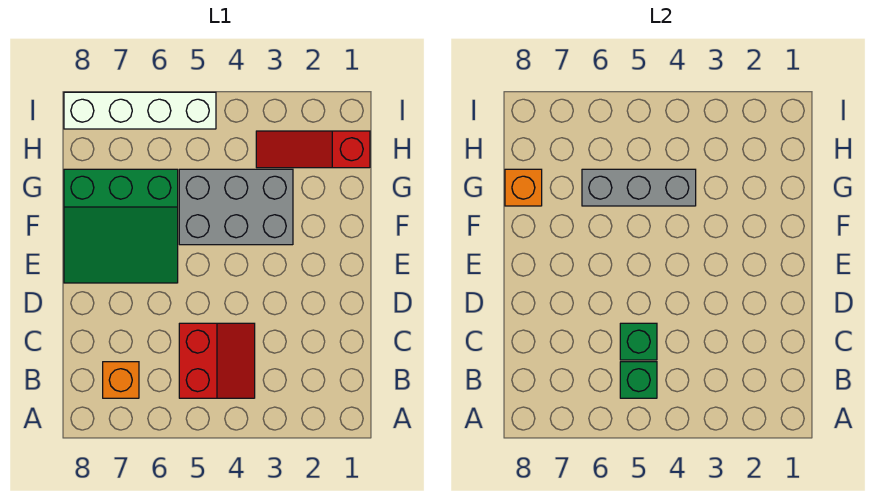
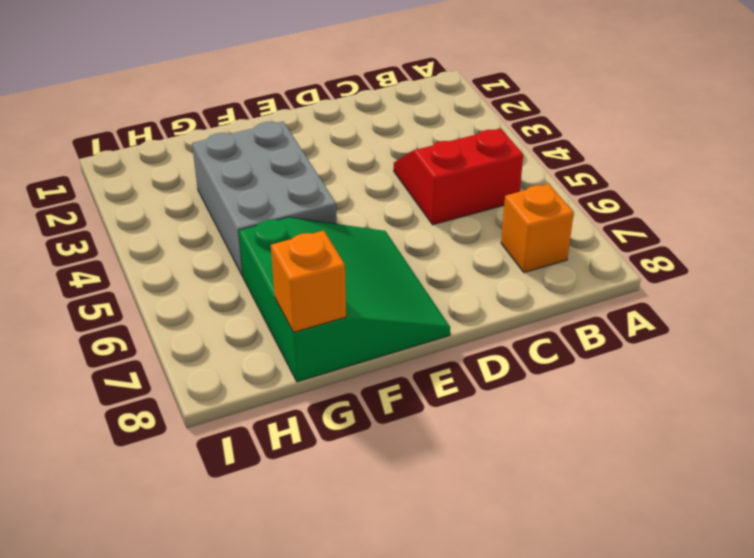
none -> red slope H1:H3 level 1 top 1
none -> white brick I5:I8 level 1

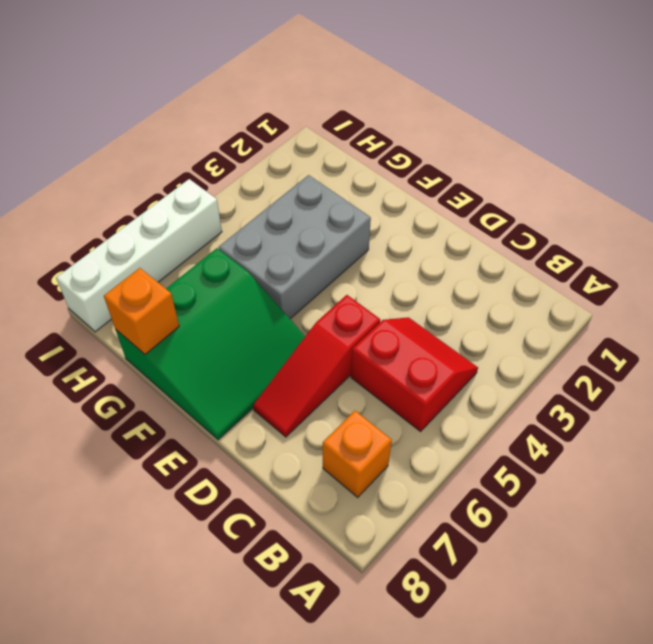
red slope D5:D7 level 1 top 5 -> red slope H1:H3 level 1 top 1
none -> green brick B5 level 2
none -> green brick C5 level 2

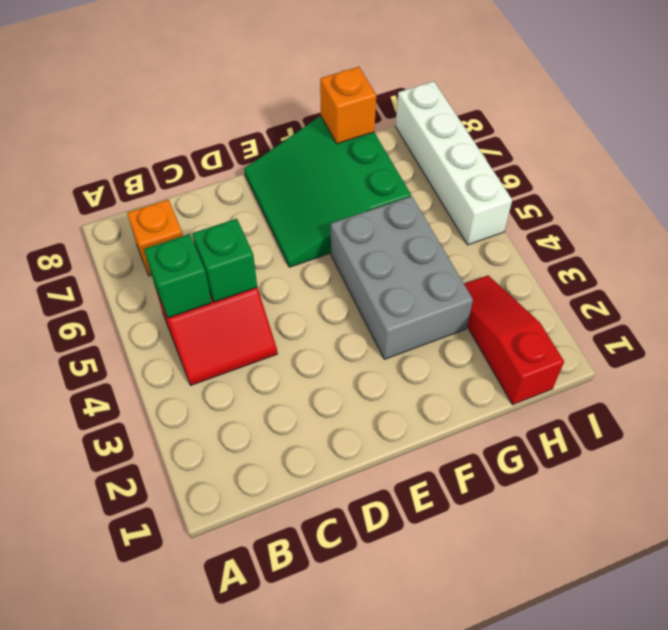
none -> grey brick G4:G6 level 2

